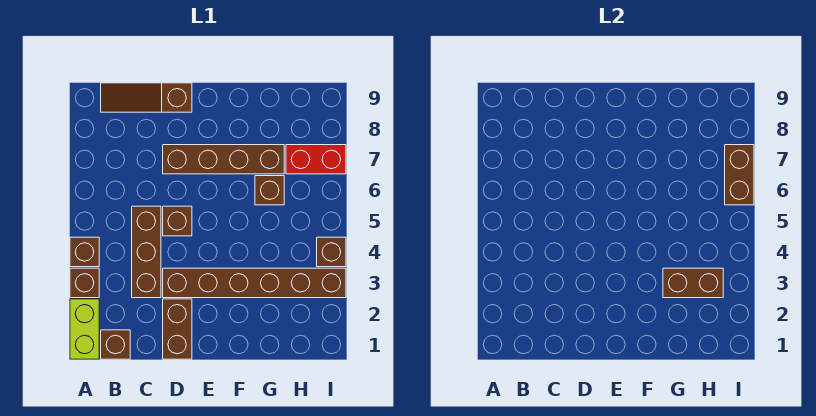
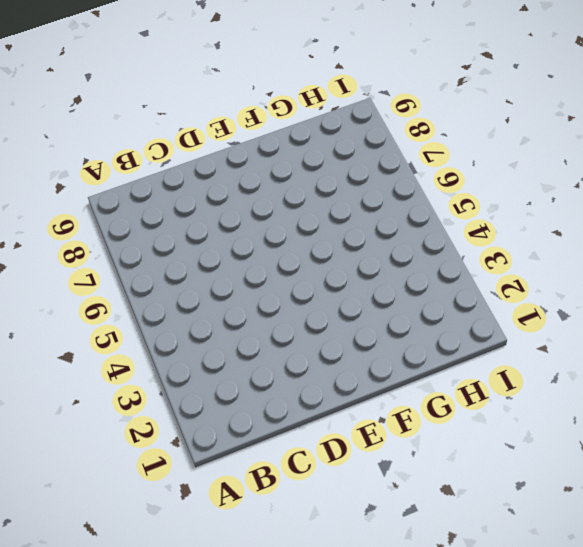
none -> lime brick A1:A2 level 1
none -> brown brick A3 level 1
none -> brown brick A4 level 1

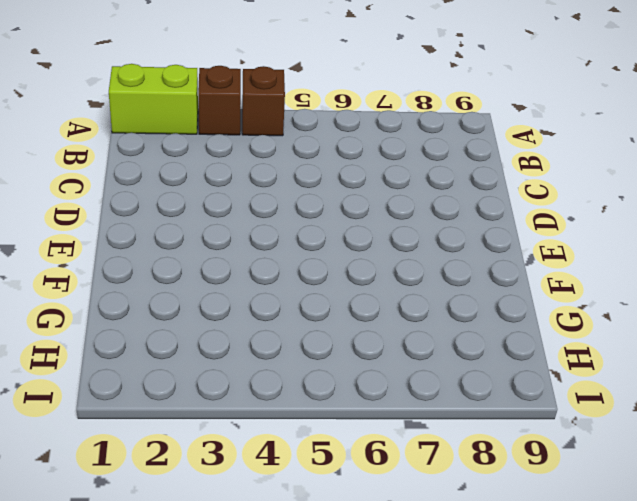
none -> brown brick B1 level 1
none -> brown slope B9:D9 level 1 top D
none -> brown brick C3:C5 level 1

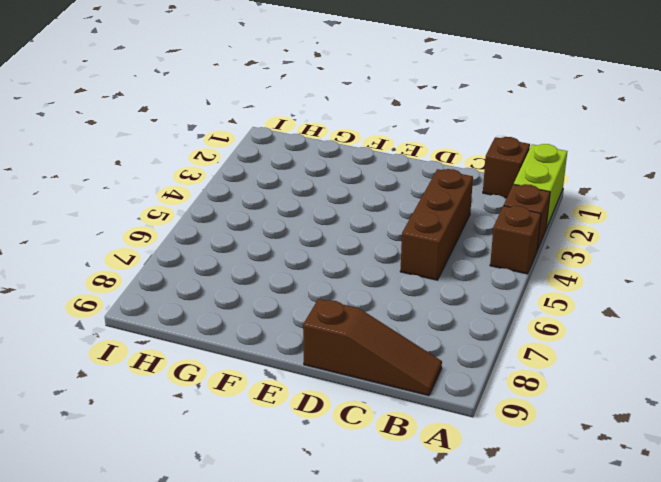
none -> brown brick D1:D2 level 1
none -> brown brick D3:I3 level 1
none -> brown brick D5 level 1

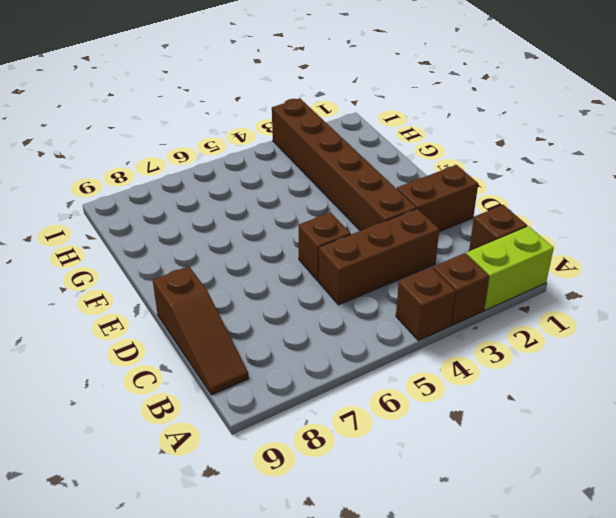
none -> brown brick D7:G7 level 1
none -> brown brick G6 level 1
none -> red brick H7:I7 level 1

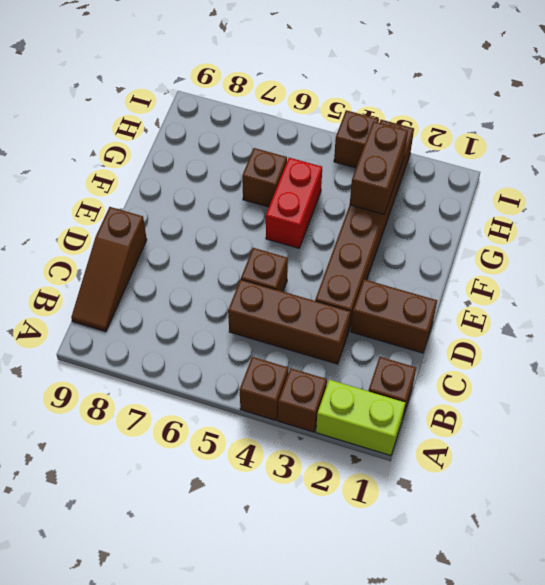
red brick F5:G5 level 1 -> red brick H7:I7 level 1
none -> brown brick D7:G7 level 1
none -> brown brick I6:I7 level 2

